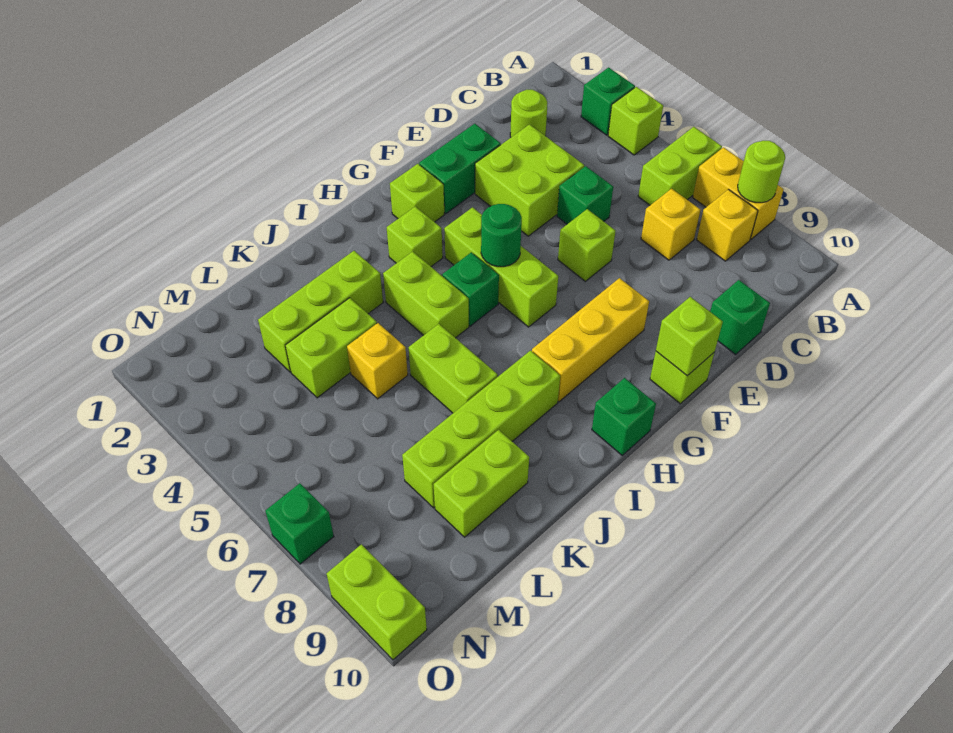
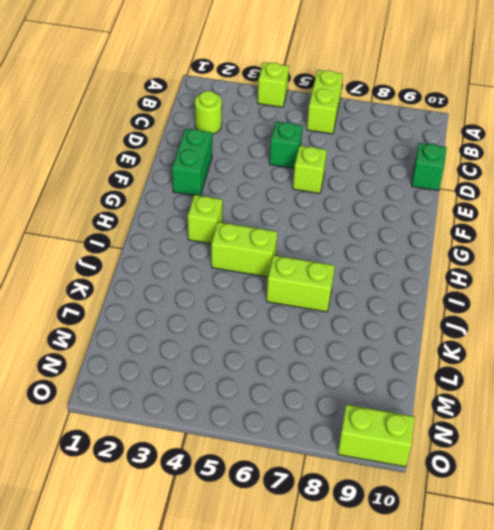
none -> green brick A3 level 1
none -> yellow brick A7:A8 level 1
none -> yellow brick B8 level 1
none -> yellow brick C7 level 1

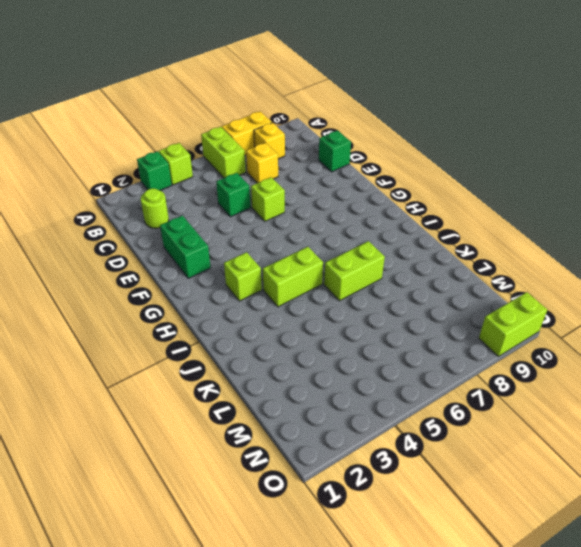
none -> lime brick D3:E4 level 1
none -> yellow brick F8:H8 level 1
none -> lime brick F10 level 1
none -> lime brick G2 level 1

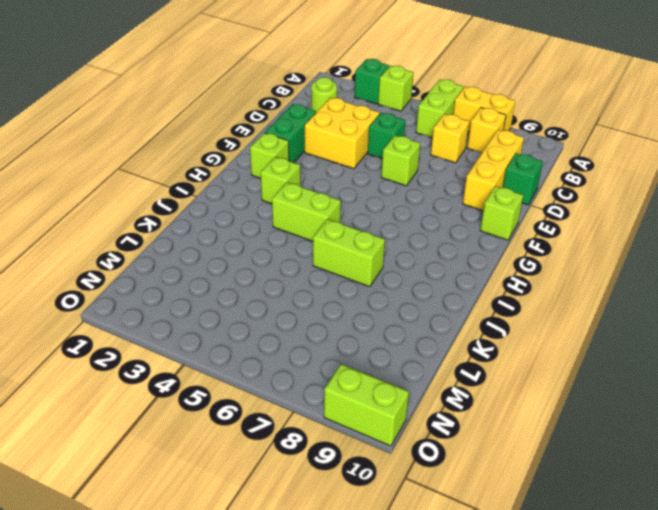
yellow brick C9:E9 level 1 -> yellow brick F8:H8 level 1
yellow brick D3:E4 level 1 -> lime brick D3:E4 level 1
none -> lime brick G4:G6 level 1
none -> green brick H5 level 1
none -> green brick H10 level 1
none -> lime brick I8:L8 level 1

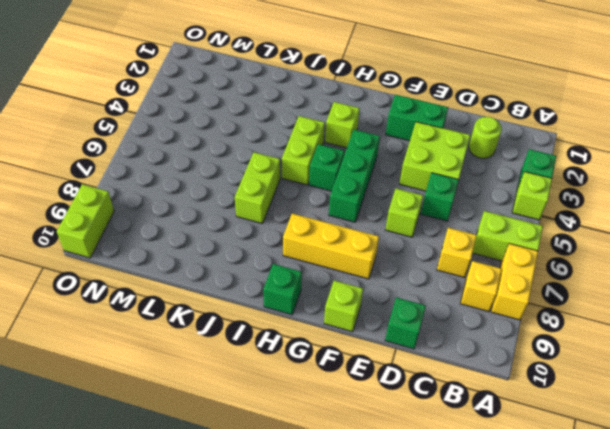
green brick G4:G6 level 1 -> lime brick G4:G6 level 1
none -> lime brick G2 level 1
none -> lime brick I8:L8 level 1
none -> lime brick J3:L3 level 1
none -> lime brick K4:L4 level 1

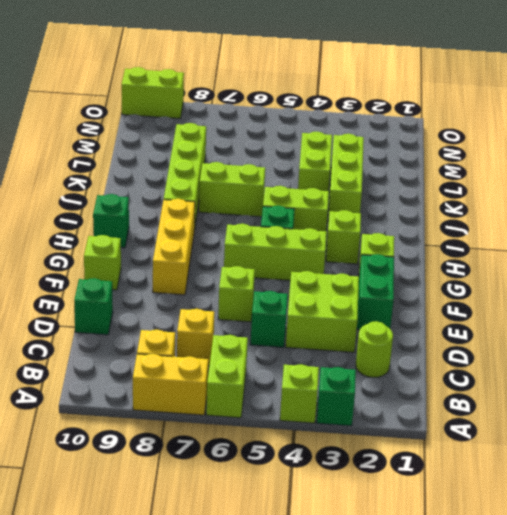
none -> yellow brick K5 level 1
none -> lime brick K9:L9 level 1
none -> green brick O7 level 1
none -> lime round brick A8 level 2

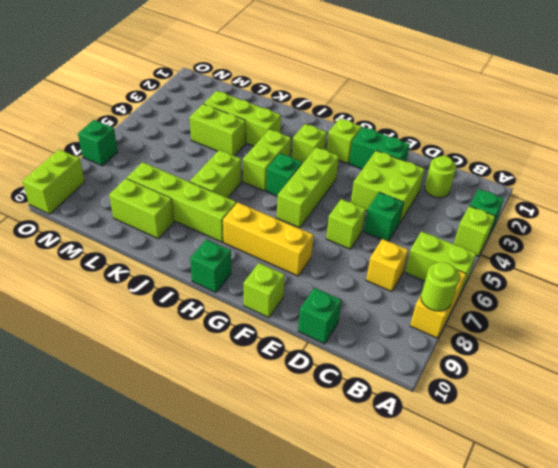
none -> yellow brick B8 level 1
none -> yellow brick K5 level 1
none -> lime brick F10 level 2
none -> green round brick G5 level 2

